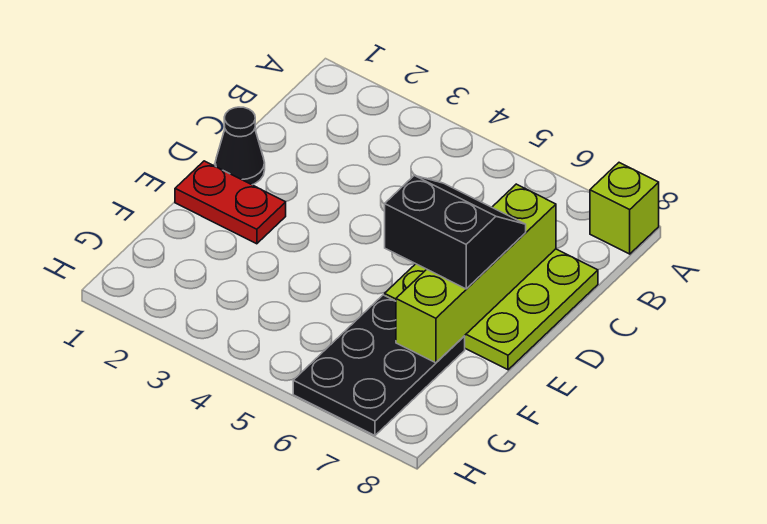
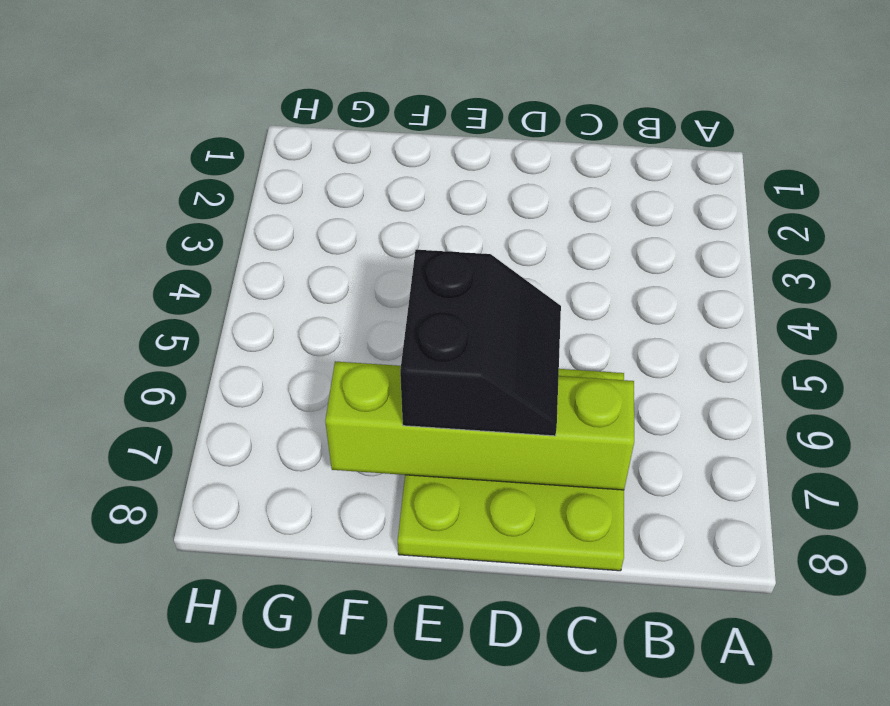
none -> lime brick A8 level 1
none -> black cone D1 level 1

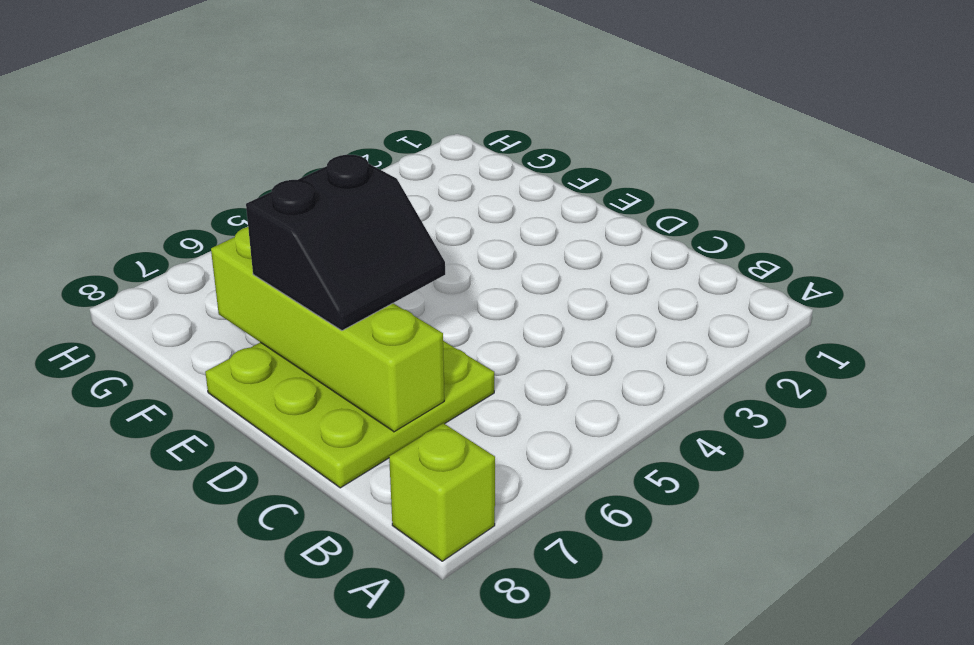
none -> black cone D1 level 1
none -> red plate E1:E2 level 1

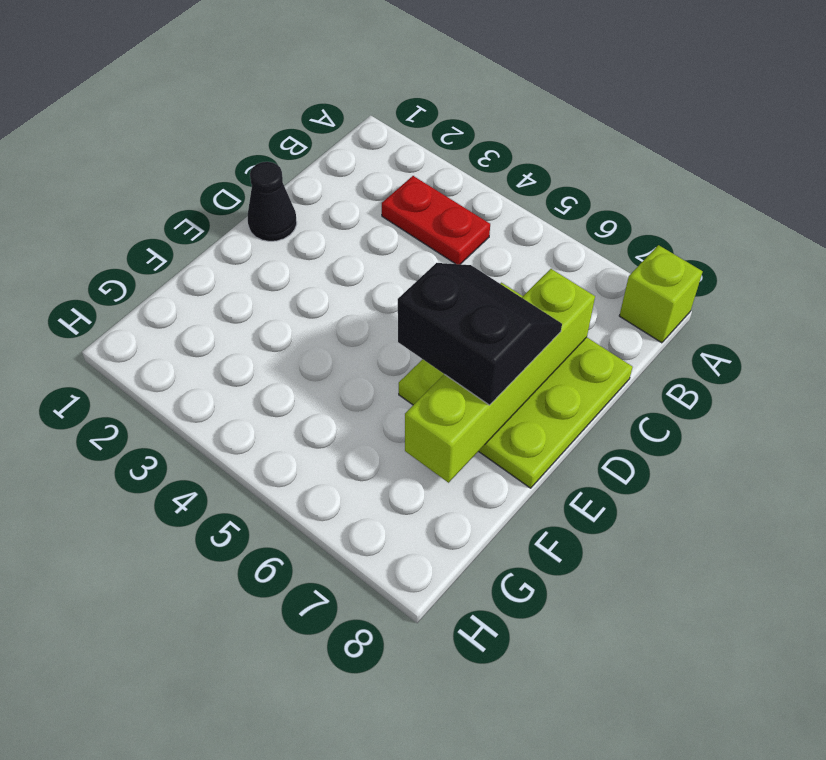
red plate B3:B4 level 1 -> red plate E1:E2 level 1
none -> black plate F6:H7 level 1

